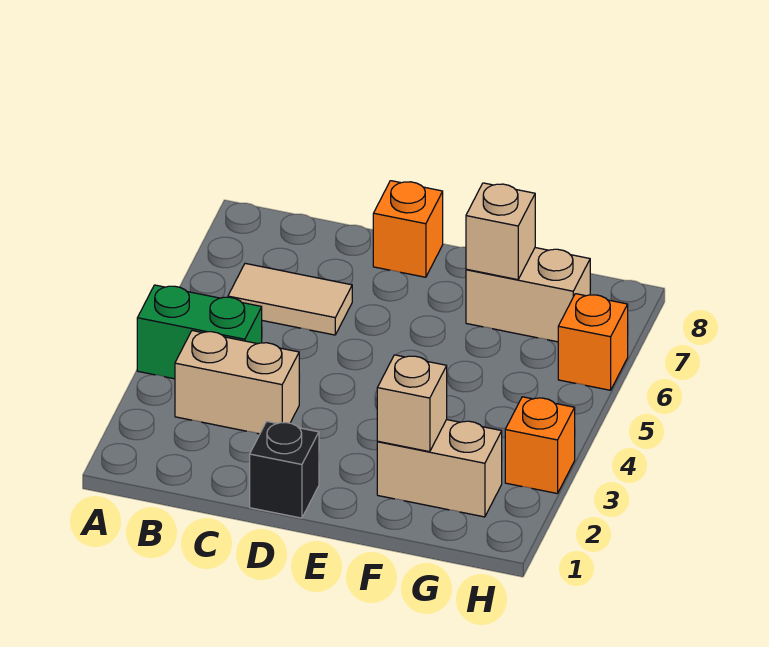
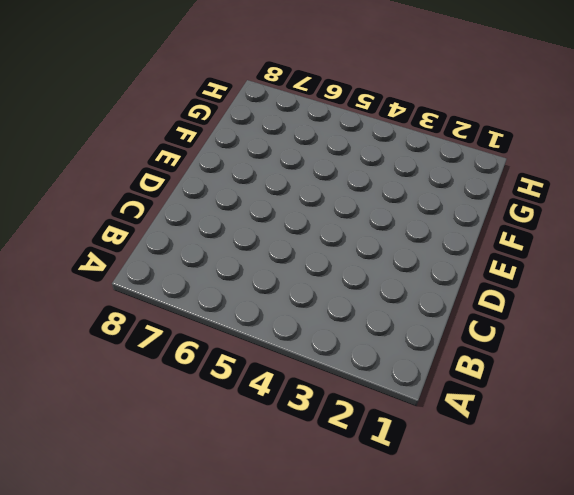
none -> green brick A4:B4 level 1
none -> tan brick B3:C3 level 1

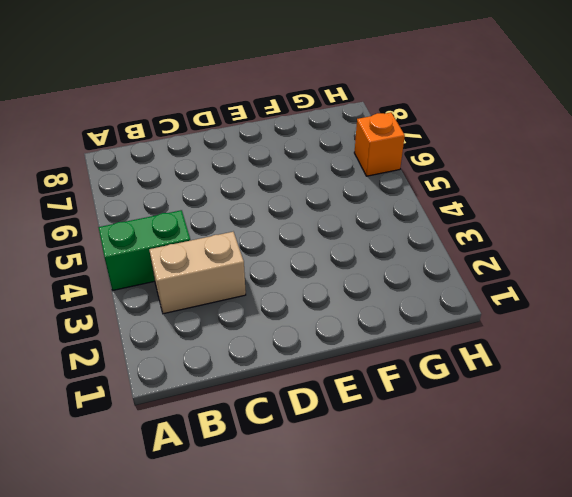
none -> tan tile B6:C6 level 1
none -> black brick D1 level 1

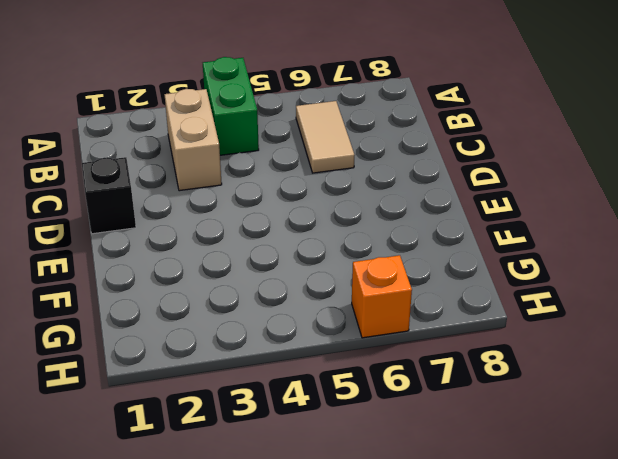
none -> orange brick D8 level 1
none -> tan brick F2:G2 level 1

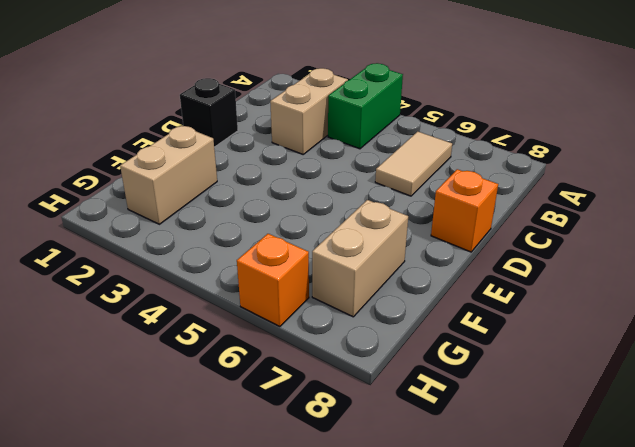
none -> orange brick H3 level 1
none -> tan brick F2 level 2

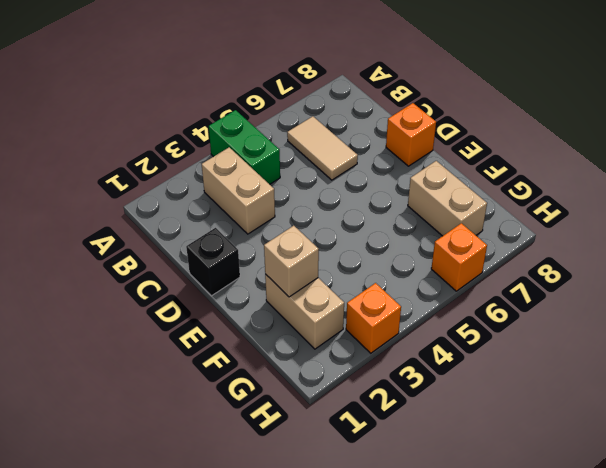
none -> tan brick F7 level 2

